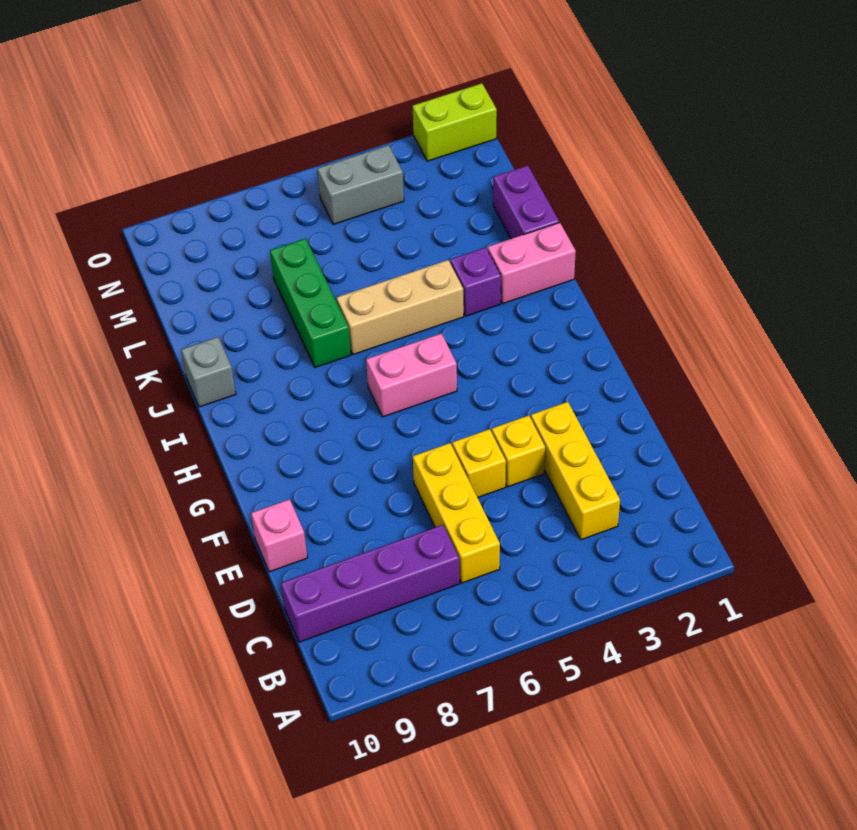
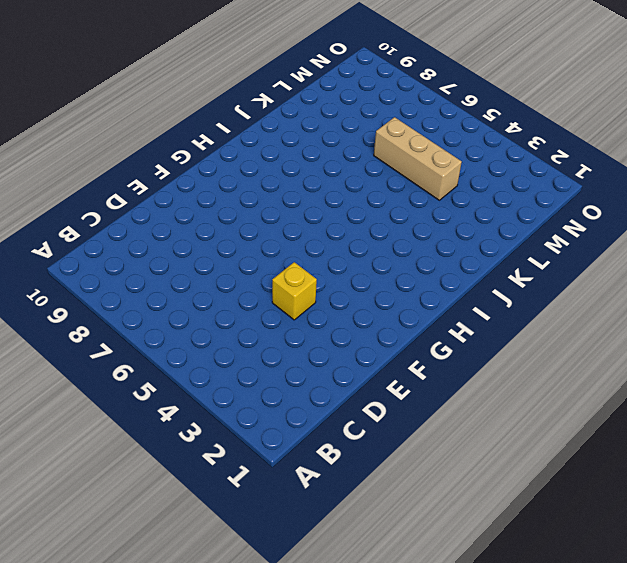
tan brick L4:L6 level 1 -> tan brick J4:J6 level 1
none -> yellow brick C3:E3 level 1
none -> yellow brick C6:E6 level 1
none -> purple brick C7:C10 level 1

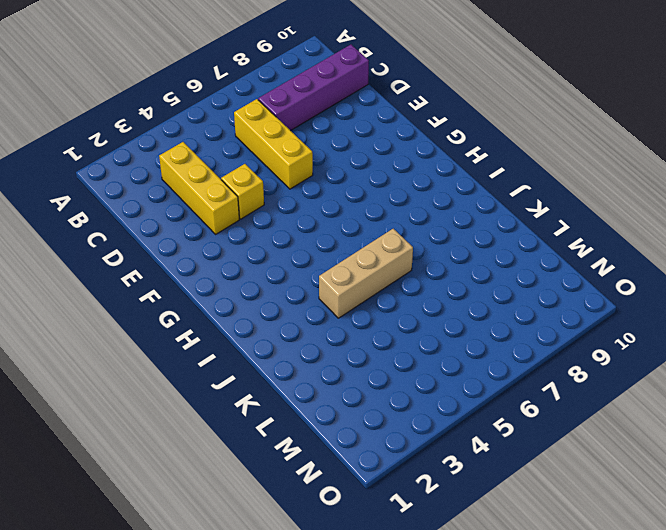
none -> yellow brick E5 level 1
none -> pink brick E10 level 1
none -> pink brick H5:H6 level 1

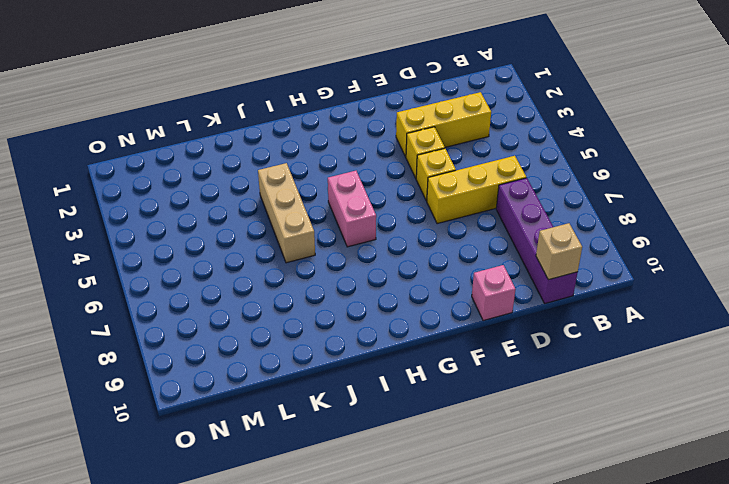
tan brick C10 level 2 -> none
none -> pink brick J1:J2 level 1
none -> purple brick J3 level 1
none -> green brick J7:L7 level 1

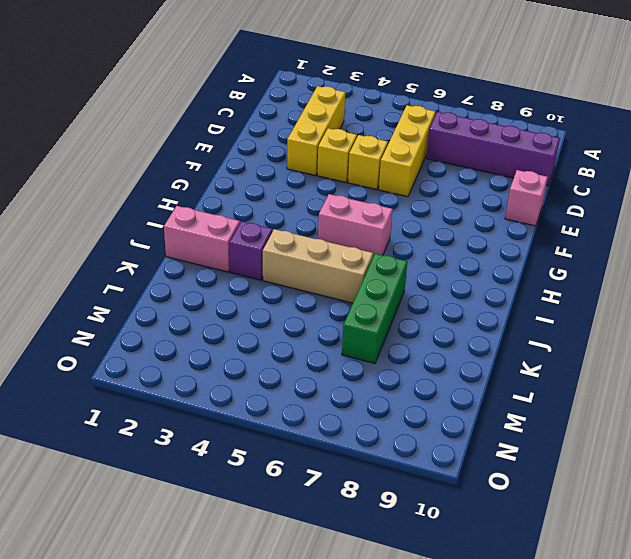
none -> grey brick J10 level 1
none -> purple brick K1:L1 level 1
none -> grey brick N4:N5 level 1

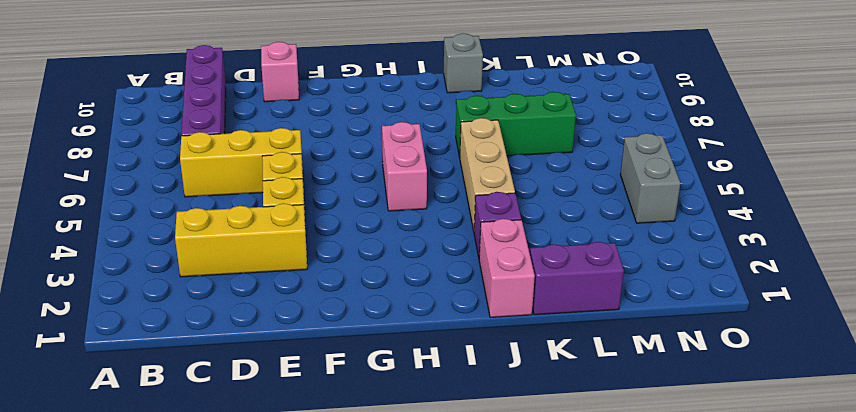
none -> lime brick O1:O2 level 1

